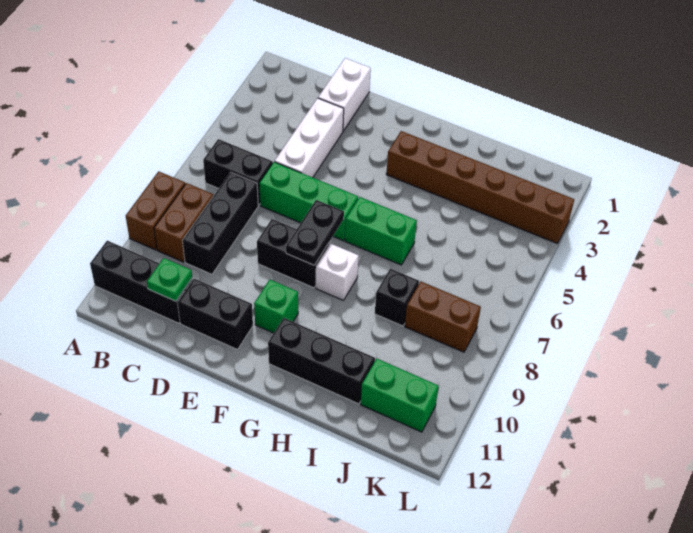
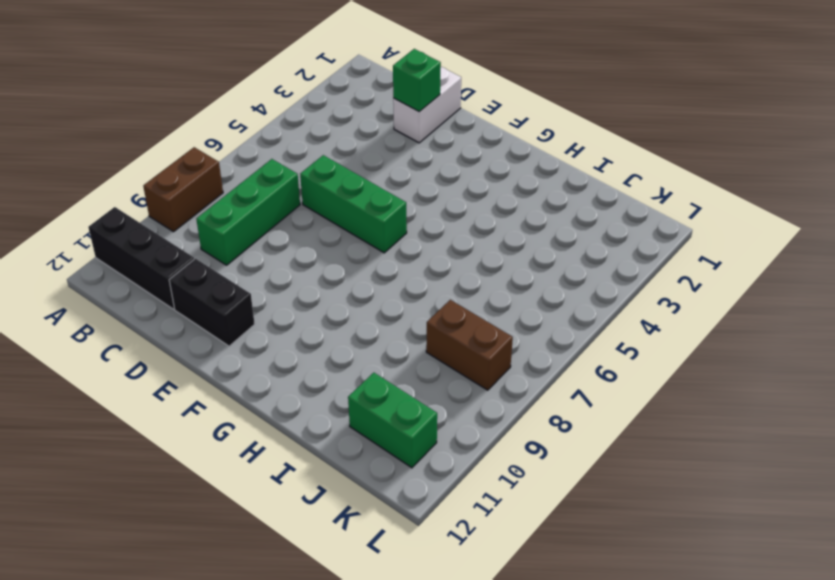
green brick C7:C9 level 1 -> black brick C7:C9 level 1
green brick D2 level 2 -> green brick F10 level 1
none -> black brick B6:C6 level 1
none -> brown brick B8:B9 level 1
none -> white brick D3:D5 level 1

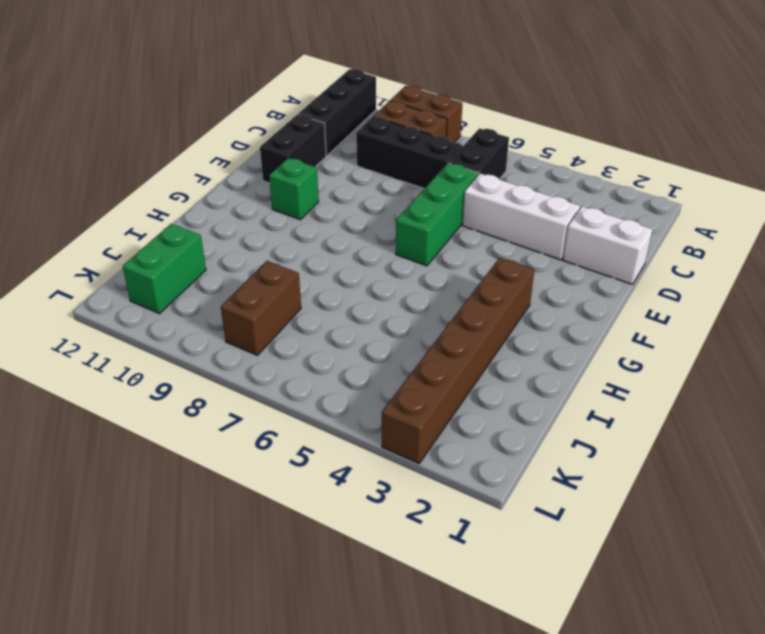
none -> black brick E8:F8 level 1
none -> green brick G6:H6 level 1
none -> white brick G8 level 1

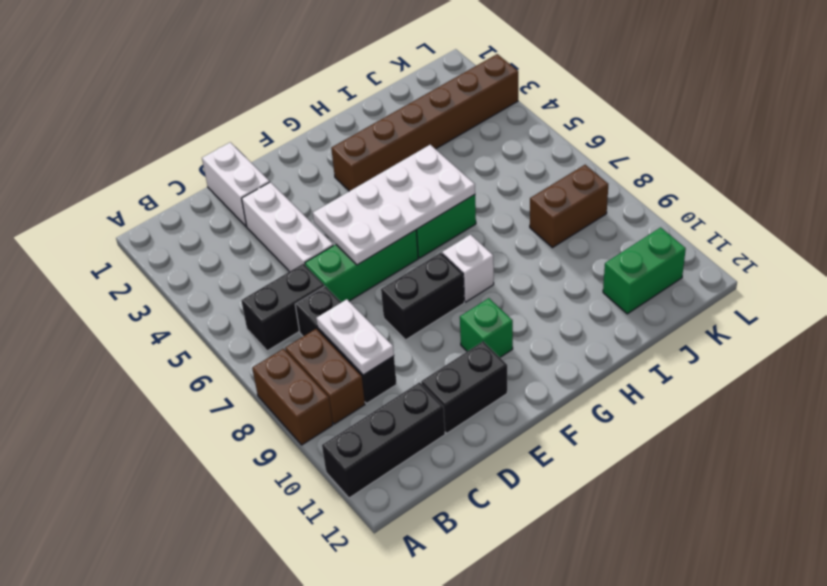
white plate C8:C9 level 2 -> none
white plate E5:H6 level 2 -> none
none -> black brick G11:I11 level 1
none -> black brick I8 level 1
none -> green plate C11 level 2

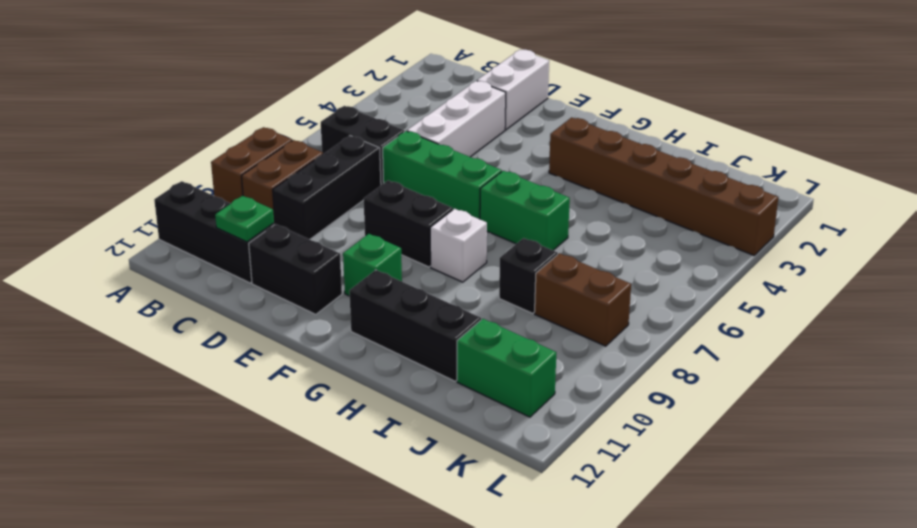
none -> black plate F7:F8 level 2

